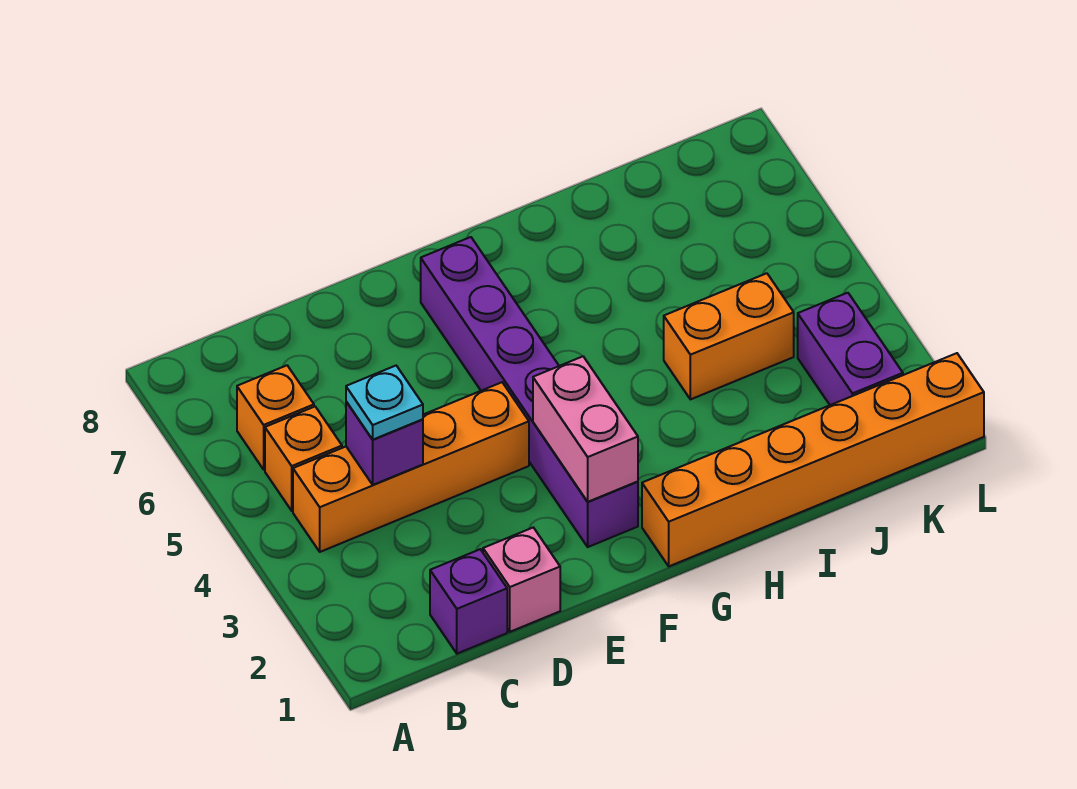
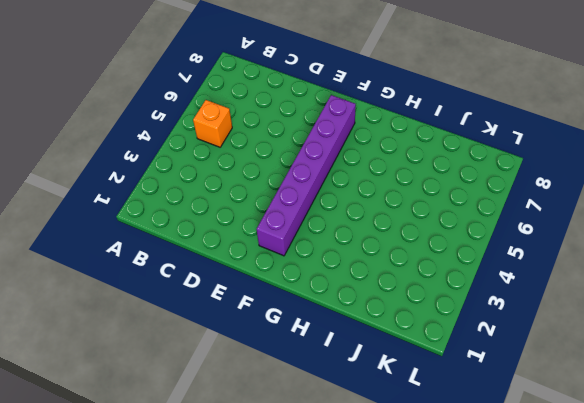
none -> orange brick B4:E4 level 1
none -> orange brick B6 level 1
none -> purple brick C1 level 1

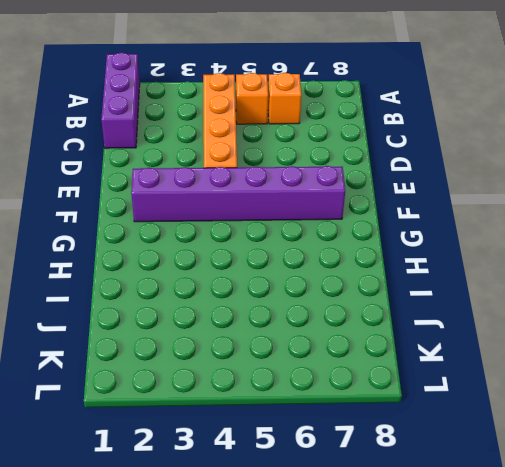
purple brick A1:C1 level 1 -> purple brick C1 level 1
none -> pink brick D1 level 1
none -> orange brick G1:L1 level 1
none -> orange brick I4:J4 level 1

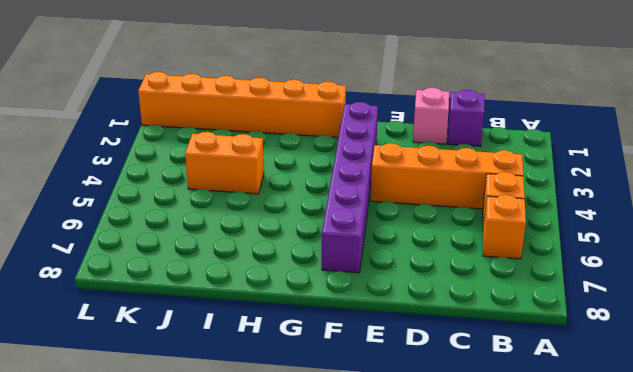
none -> purple brick K2:K3 level 1
none -> purple brick C4 level 2
none -> pink brick F2:F3 level 2

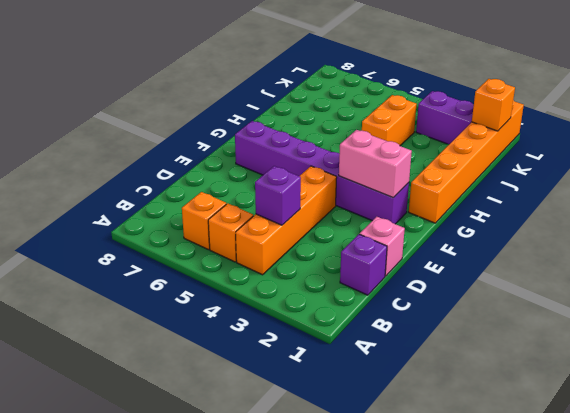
orange brick K1 level 2 -> none
none -> cyan plate C4 level 3

